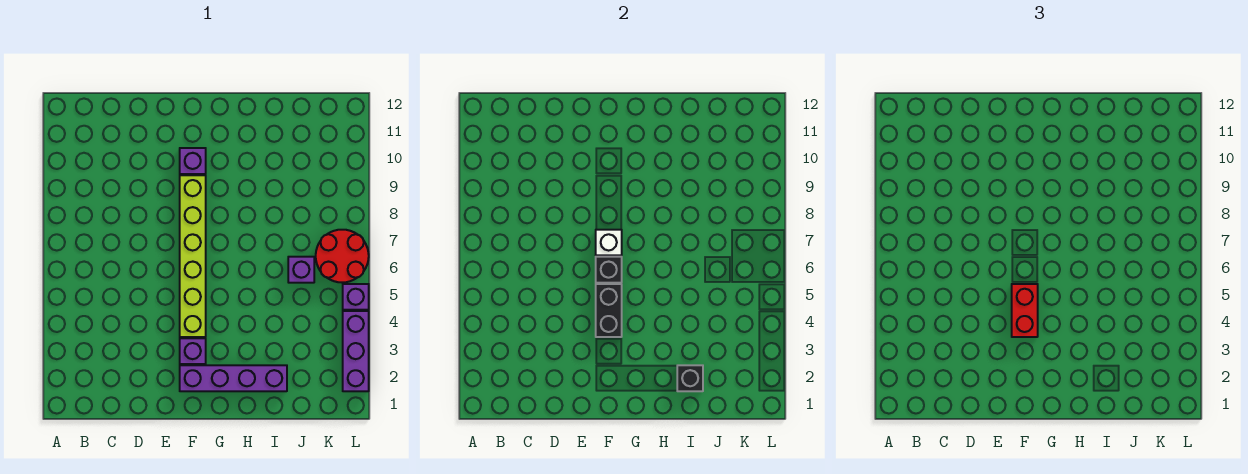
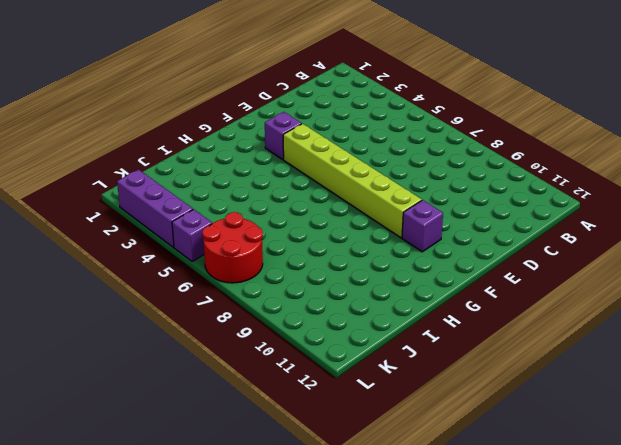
none -> purple brick F2:I2 level 1
none -> purple brick J6 level 1
none -> black brick F4:F5 level 2

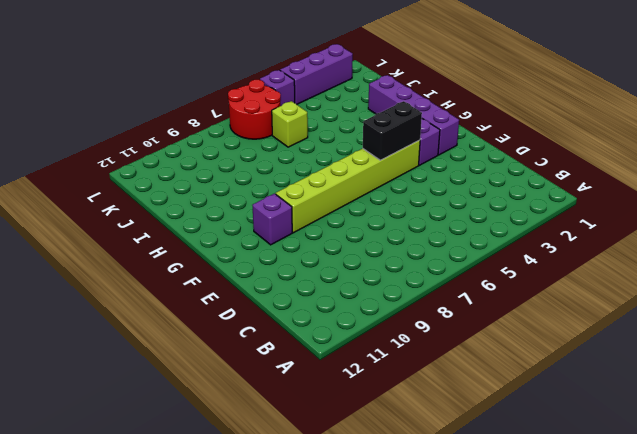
lime brick J6 level 1 -> purple brick J6 level 1
none -> black brick F6 level 2
none -> white brick F7 level 2
none -> black brick I2 level 2

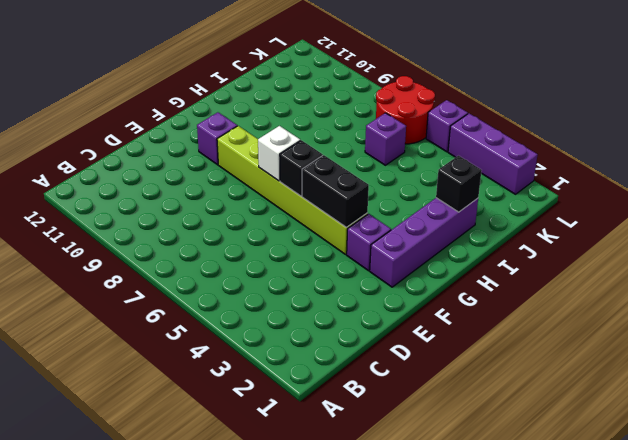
none -> red brick F4:F5 level 3

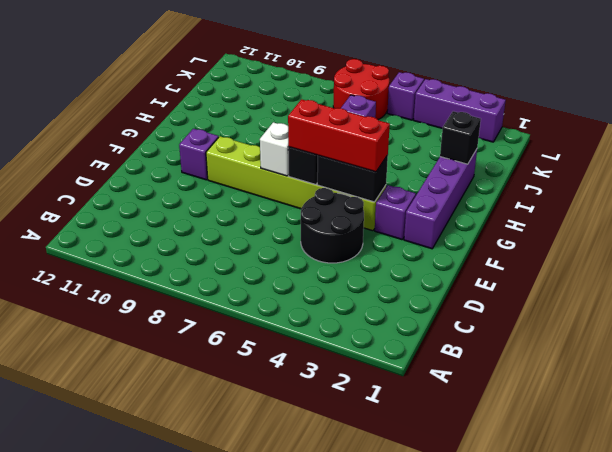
black round brick D4:E5 level 1 -> none
red brick F4:F6 level 3 -> red brick F4:F5 level 3

